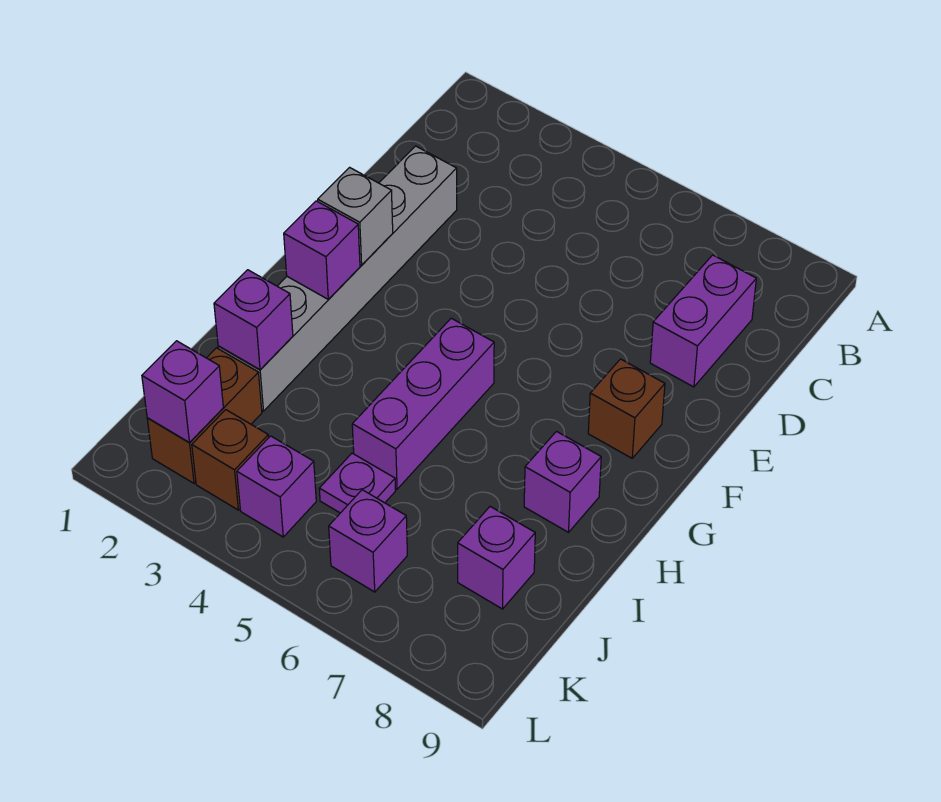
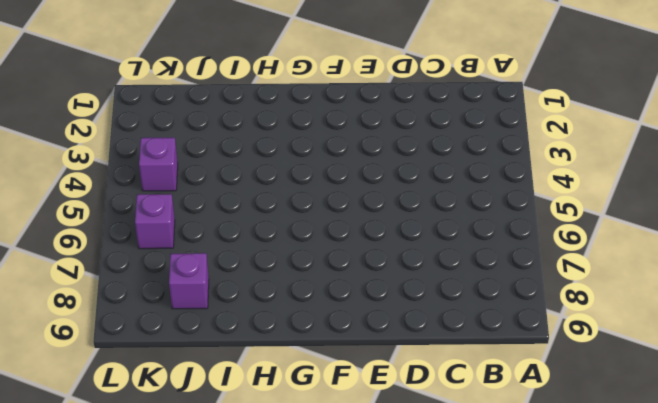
none -> purple brick C8:D8 level 1
none -> grey brick D2:I2 level 1
none -> brown brick F8 level 1

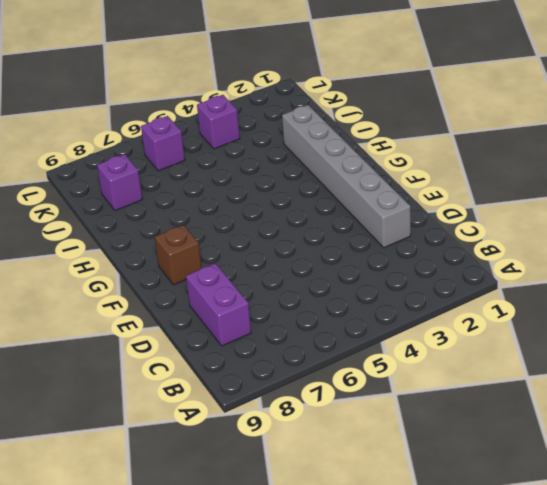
none -> purple brick G5:I5 level 1
none -> purple brick H8 level 1
none -> brown brick J2:K2 level 1

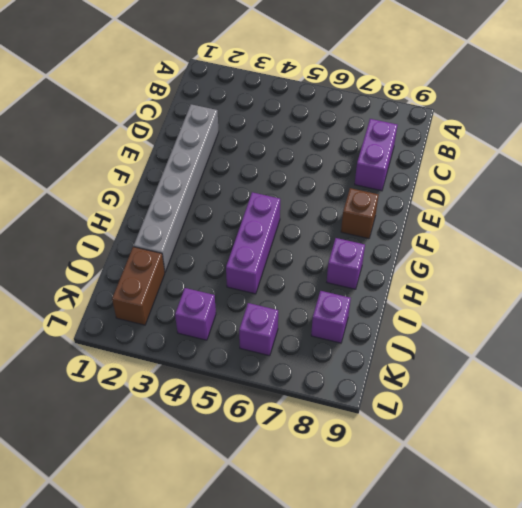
none -> purple plate J5 level 1
none -> brown brick K3 level 1
none -> grey brick F2 level 2

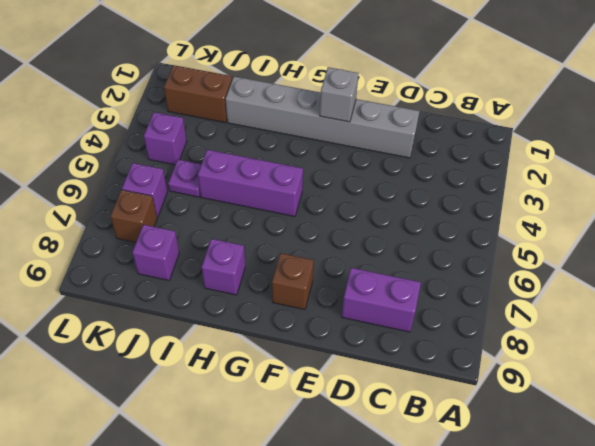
brown brick K7 level 1 -> brown brick K3 level 1
none -> purple brick G2 level 2
none -> purple brick I2 level 2
none -> purple brick K2 level 2

